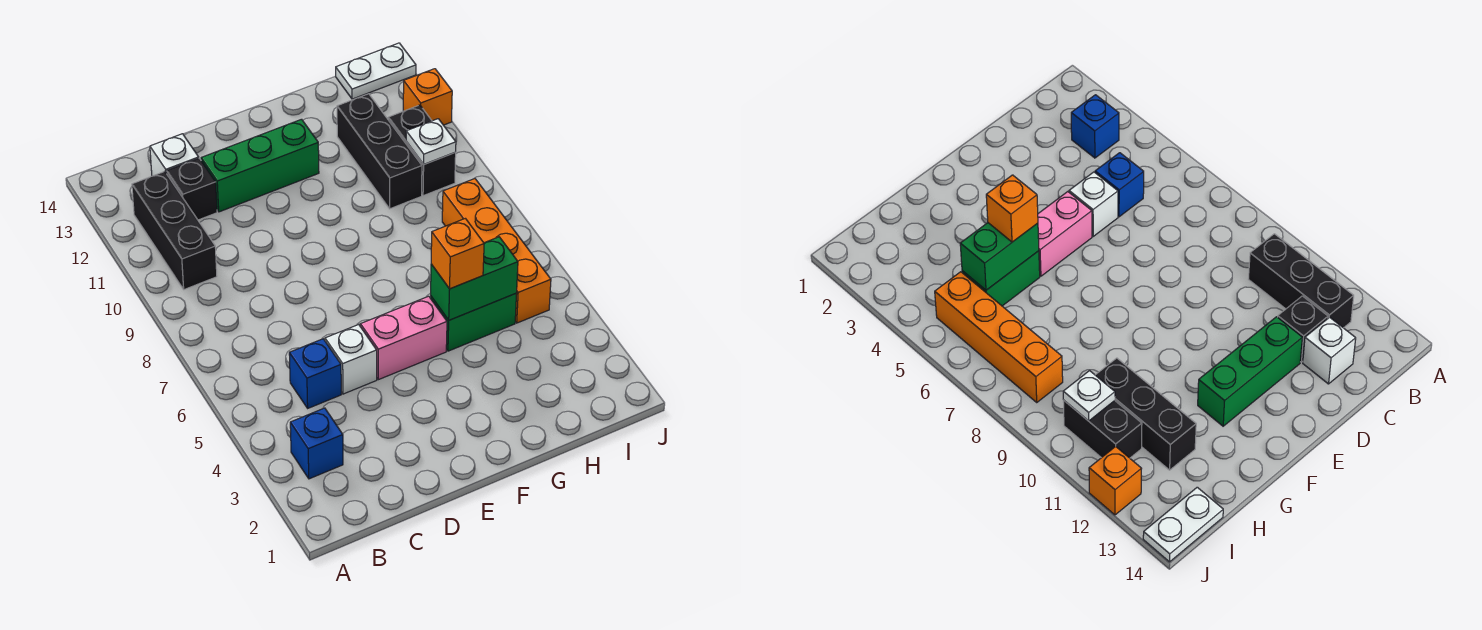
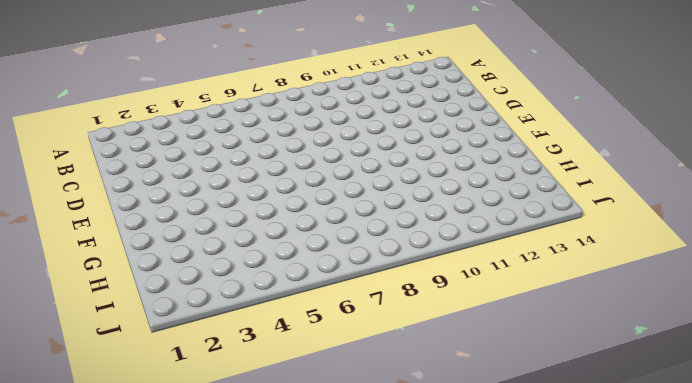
none -> blue brick B3 level 1
none -> black brick B10:B12 level 1
none -> blue brick C5 level 1

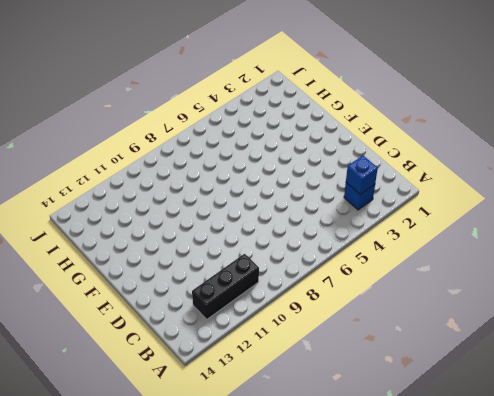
blue brick B3 level 2 -> blue brick C5 level 1
none -> black brick C12 level 1
none -> white brick C13 level 1
none -> white brick D5 level 1

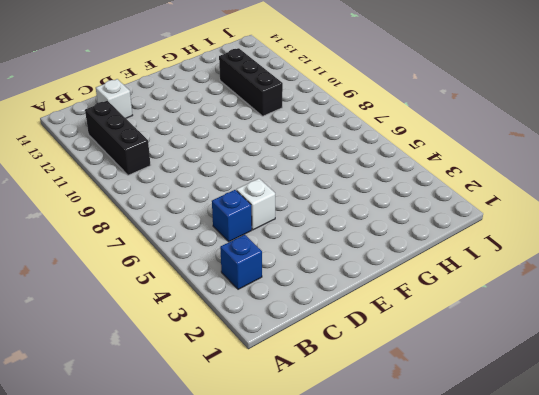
none -> black brick C12 level 1
none -> green brick D12:F12 level 1
none -> pink brick E5:F5 level 1

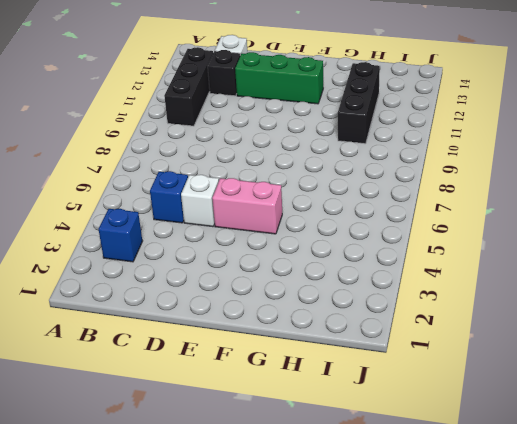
none -> green brick G5:H5 level 1
none -> orange brick I5:I8 level 1
none -> black brick I10:I11 level 1

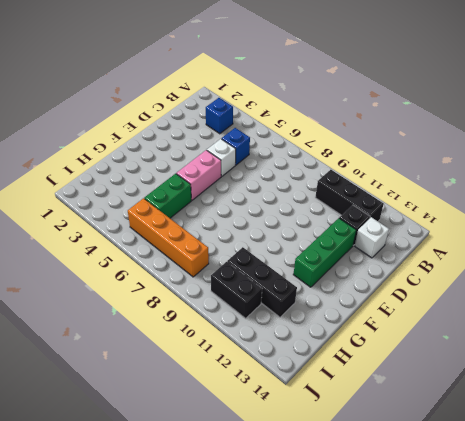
none -> white plate I14:J14 level 1
none -> orange brick J12 level 1
none -> green brick G5:H5 level 2

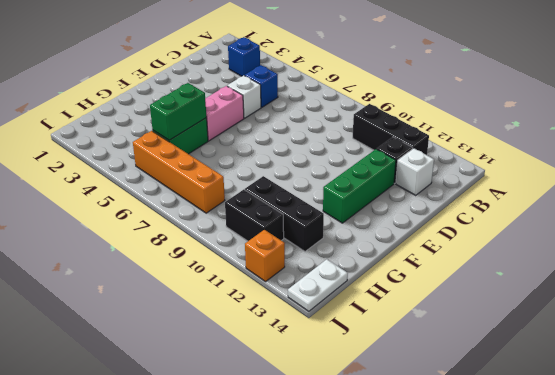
none -> white plate I10 level 2
none -> orange brick G5 level 3

